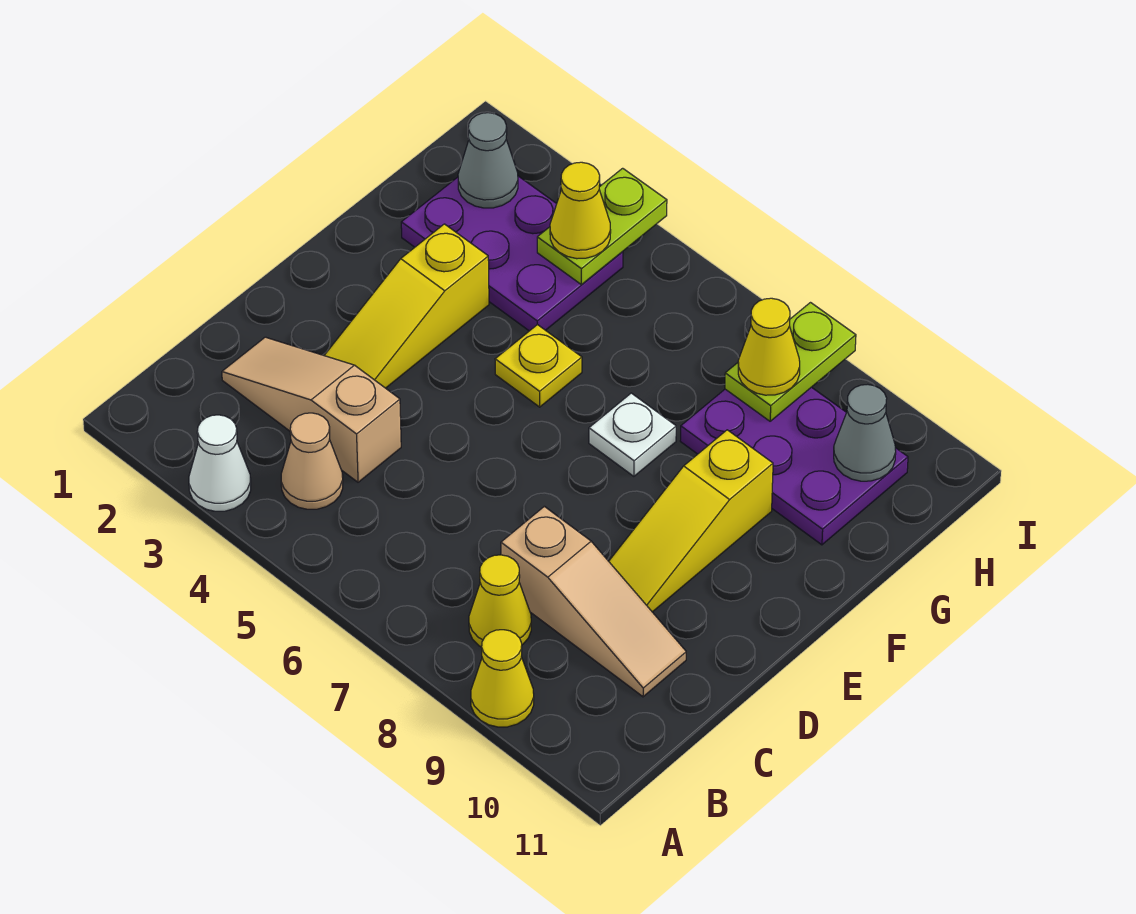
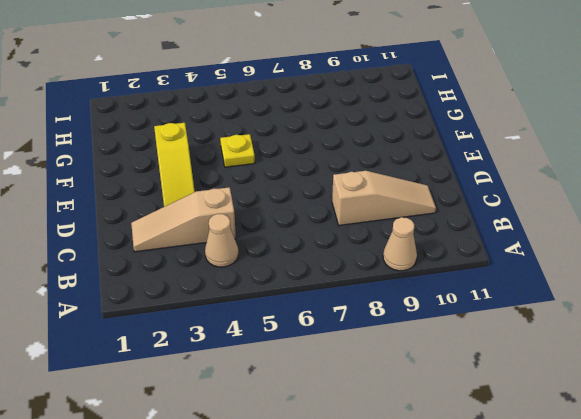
tan cone A9 level 1 -> yellow cone A9 level 1
none -> white cone A3 level 1
none -> yellow cone B8 level 1
none -> yellow slope D9:F9 level 1 top F

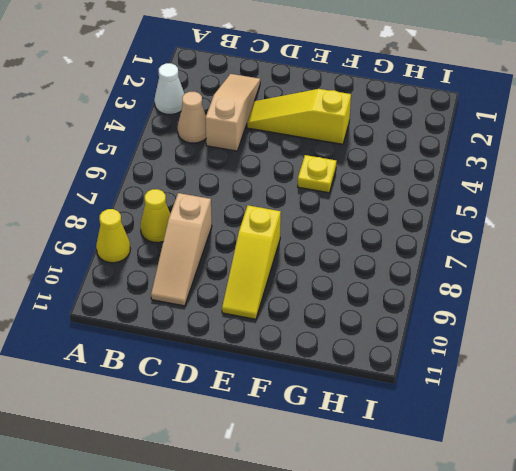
yellow slope E8:E10 level 1 top 8 -> yellow slope D9:F9 level 1 top F
none -> white plate F7 level 1
none -> purple plate G2:H4 level 1
none -> purple plate G8:H10 level 1

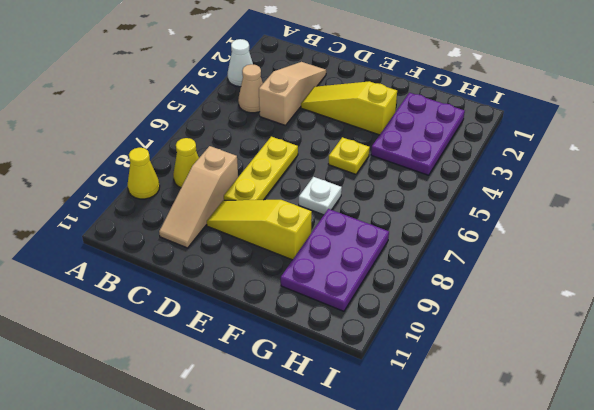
yellow plate D6:D8 level 1 -> none
none -> grey cone H2 level 2
none -> lime plate H4:I4 level 2
none -> lime plate H8:I8 level 2

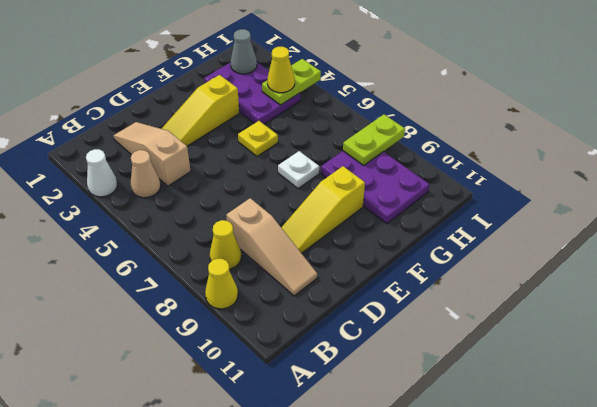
none -> grey cone H10 level 2
none -> yellow cone H8 level 3

